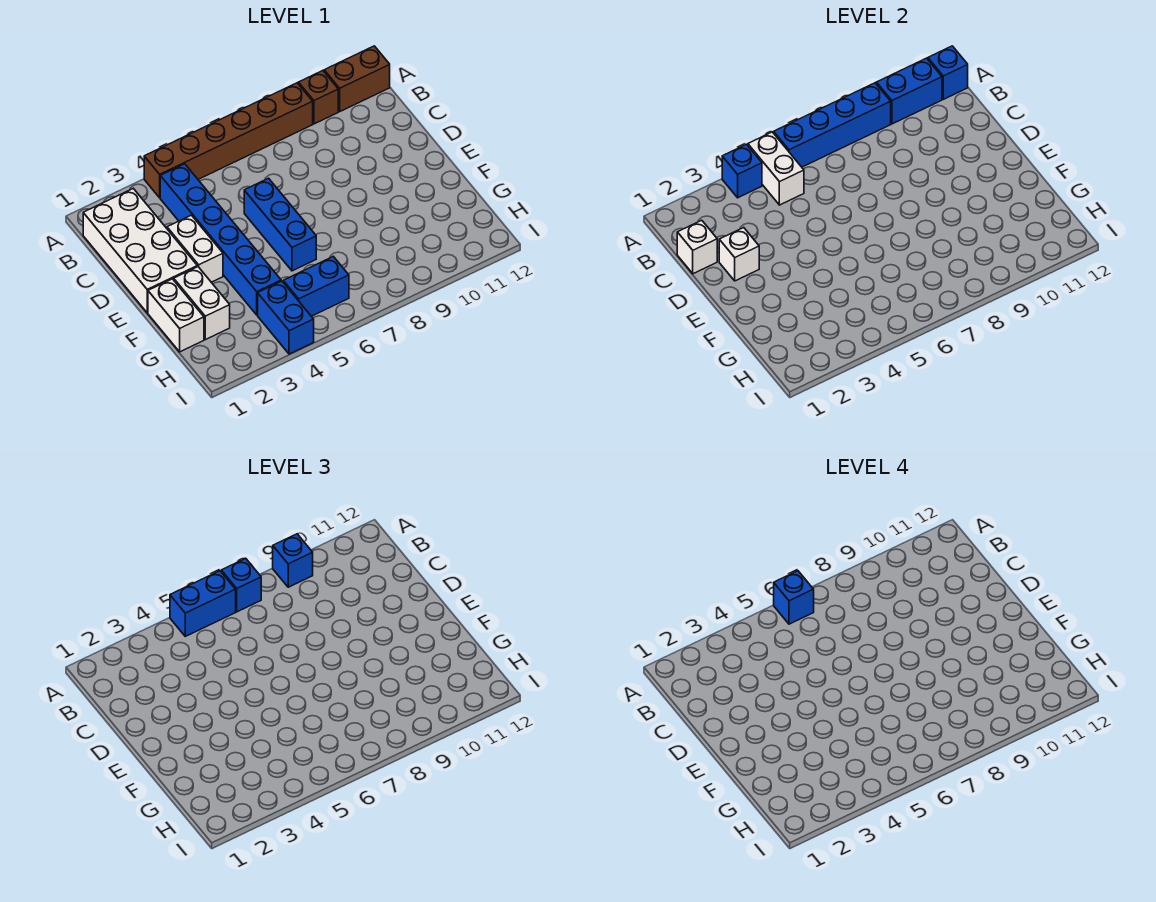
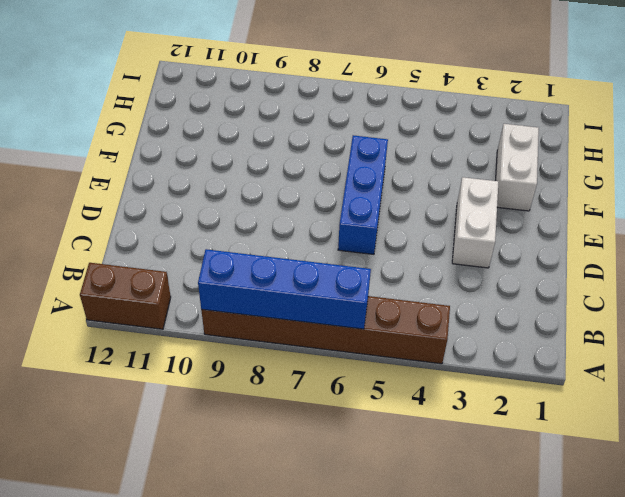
none -> brown brick A10 level 1
none -> white brick B1:E2 level 1
none -> blue brick B4:G4 level 1

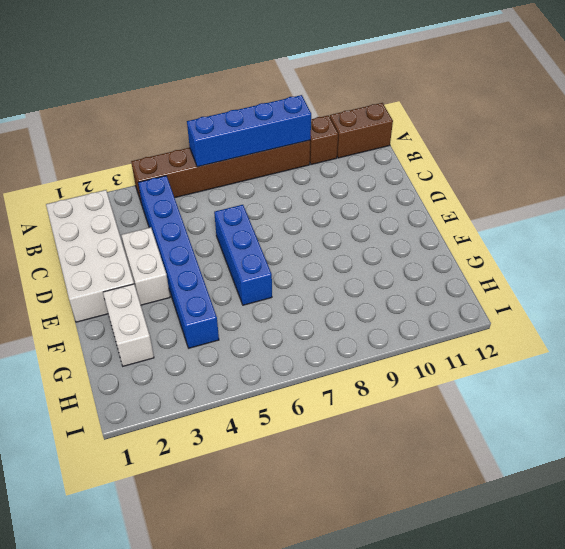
none -> white brick F1:G1 level 1
none -> blue brick H4:I4 level 1
none -> blue brick H5:H6 level 1

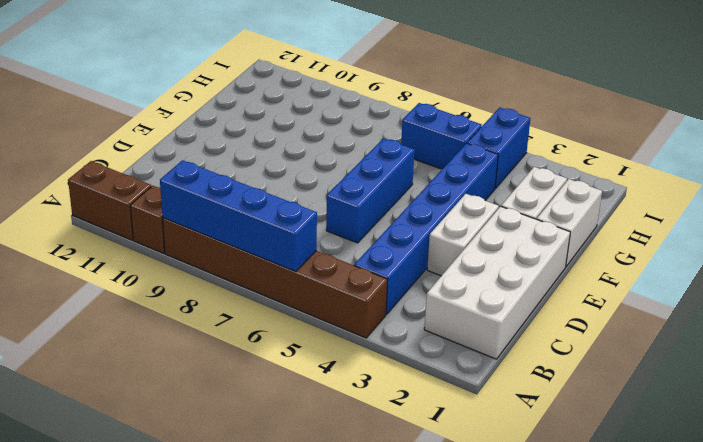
none -> blue brick A4 level 2
none -> white brick A5:B5 level 2
none -> blue brick A10:A11 level 2

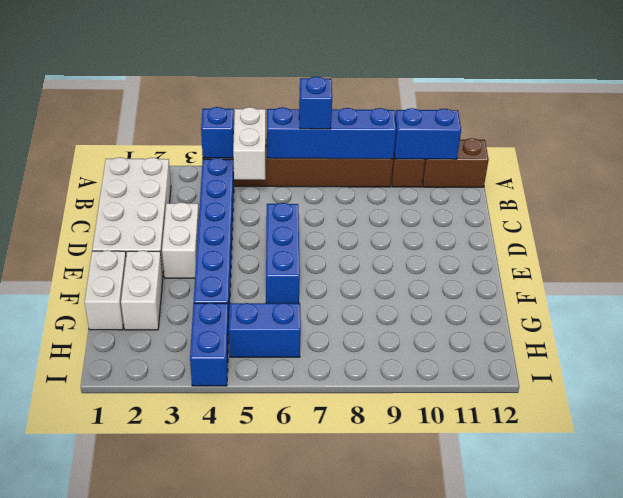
none -> blue brick A12 level 2
none -> white brick C1 level 2
none -> white brick D2 level 2

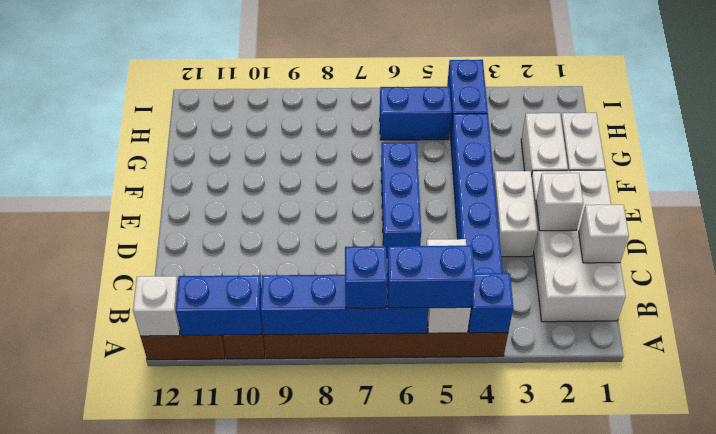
white brick A12 level 2 -> blue brick A12 level 2
none -> blue brick A9 level 3
none -> blue brick A6 level 4

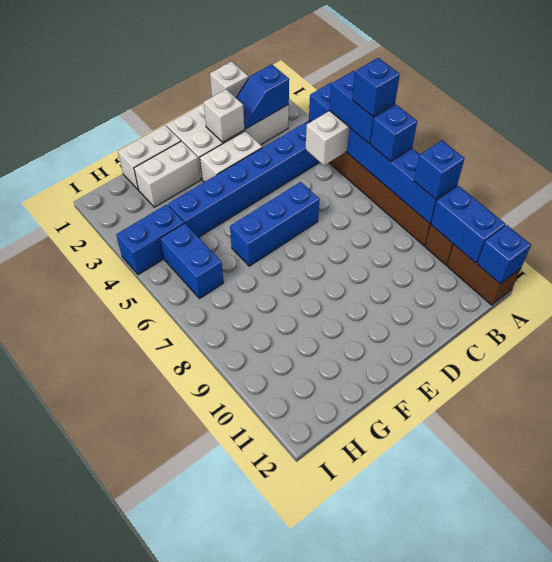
blue slope B2:C2 level 2 top B -> none

